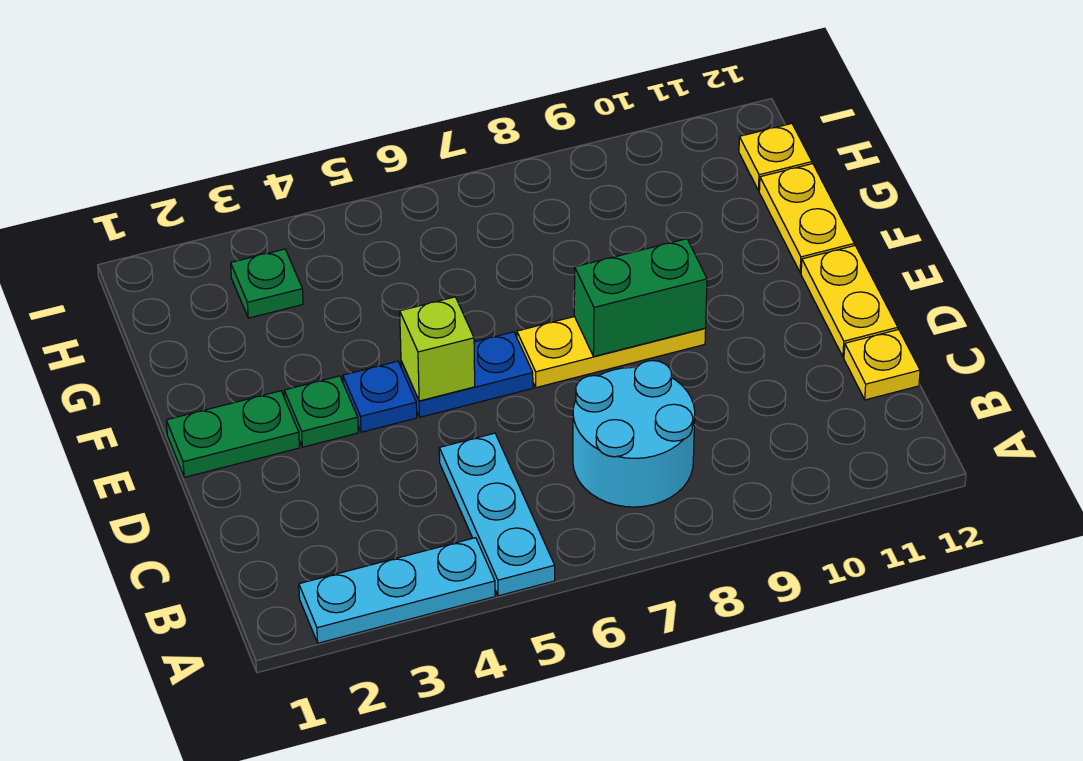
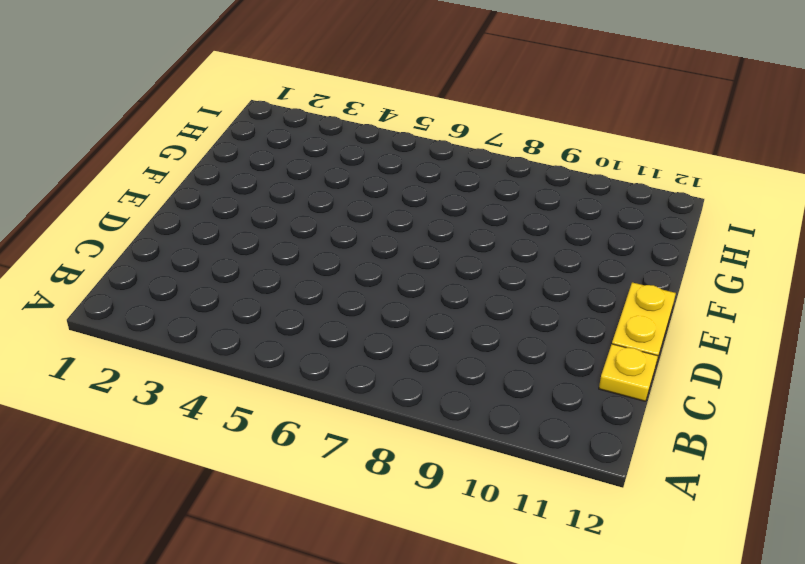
none -> cyan plate A2:A4 level 1
none -> cyan plate A5:C5 level 1
none -> cyan round brick B7:C8 level 1

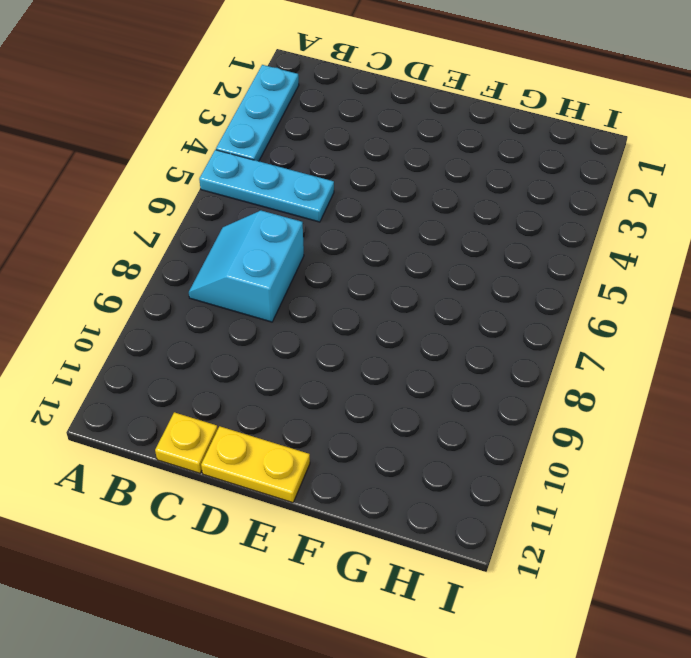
cyan slope B7:C8 level 1 top C -> cyan round brick B7:C8 level 1
none -> green plate E1:E2 level 1
none -> green plate E3 level 1
none -> blue plate E4 level 1

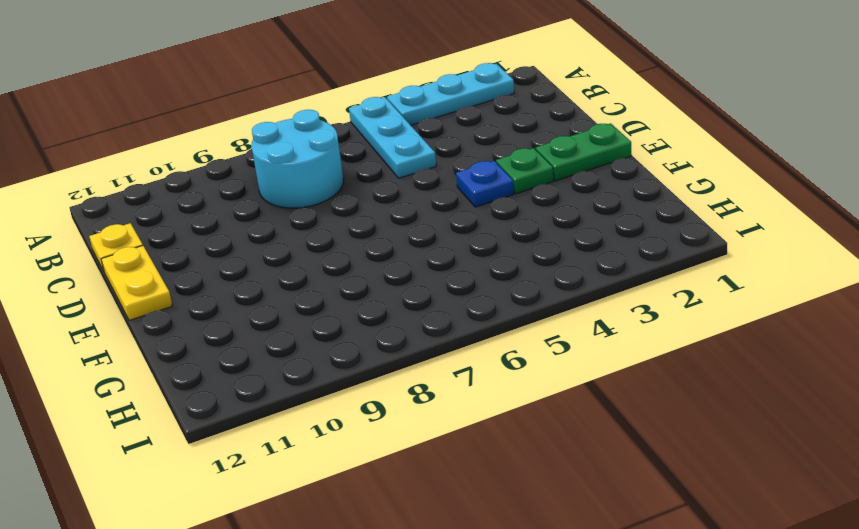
none -> blue plate E5:E6 level 1
none -> yellow plate E7:E9 level 1
none -> yellow plate F12:G12 level 1

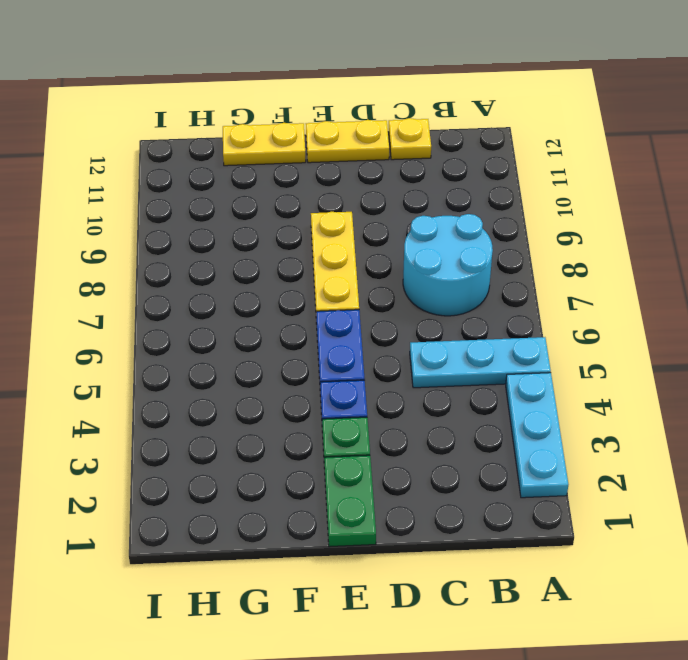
none -> green plate H3 level 1
none -> yellow plate H12 level 1
none -> lime brick E5 level 2

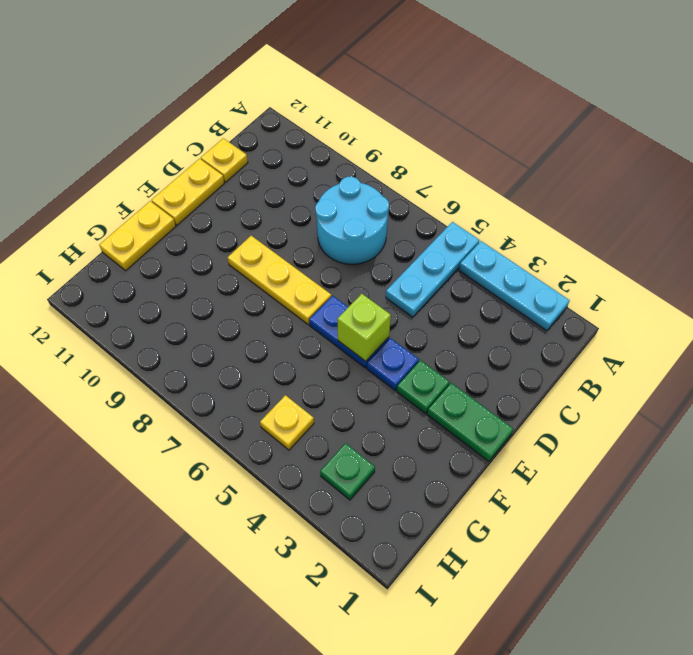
yellow plate H5 level 1 -> yellow plate H12 level 1
none -> green brick E8:E9 level 2

